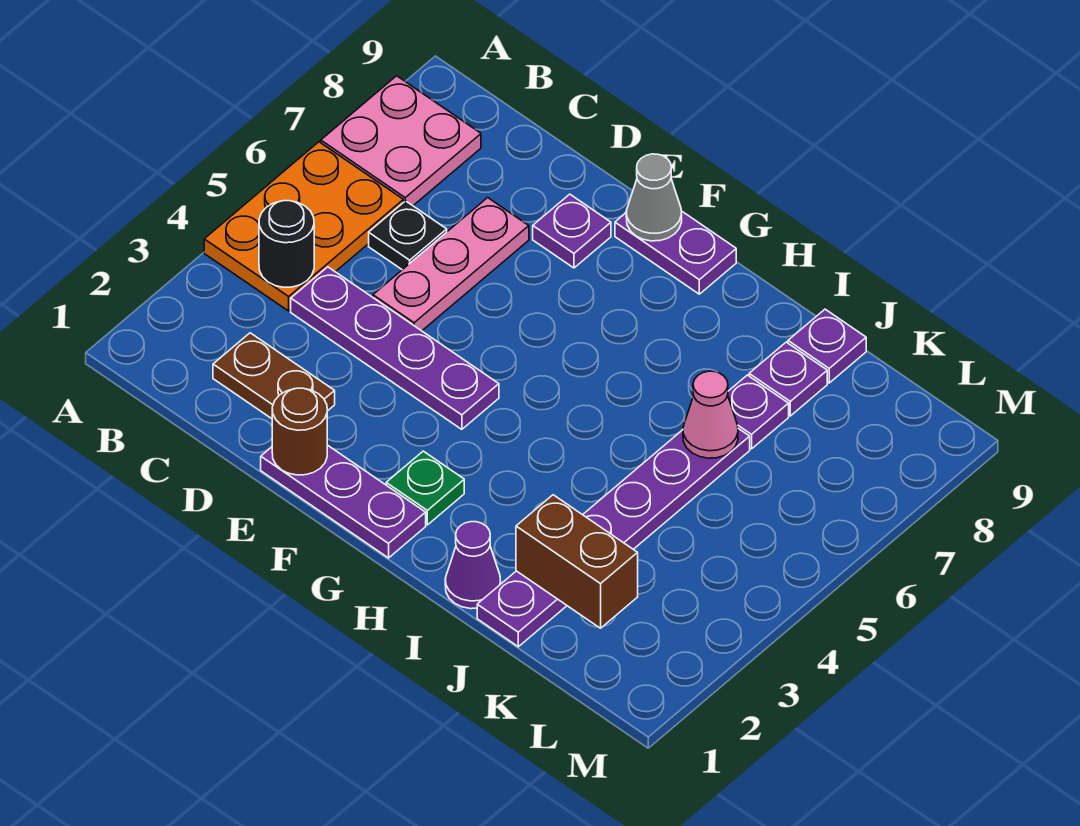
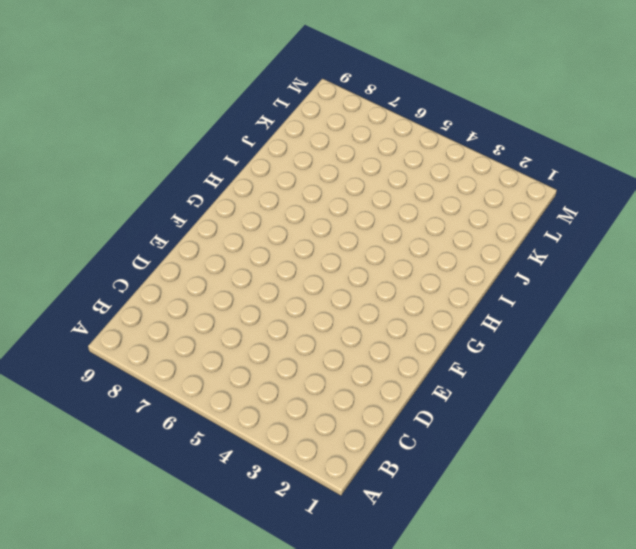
none -> orange plate A4:B6 level 1
none -> pink plate A7:B8 level 1
none -> brown plate C2:D2 level 1

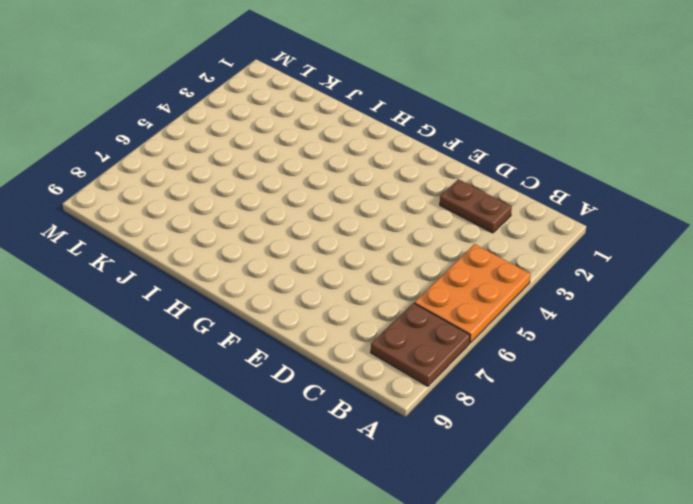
brown plate A7:B8 level 1 -> pink plate A7:B8 level 1
none -> purple plate C4:F4 level 1
none -> black plate C6 level 1
none -> pink plate D5:D7 level 1

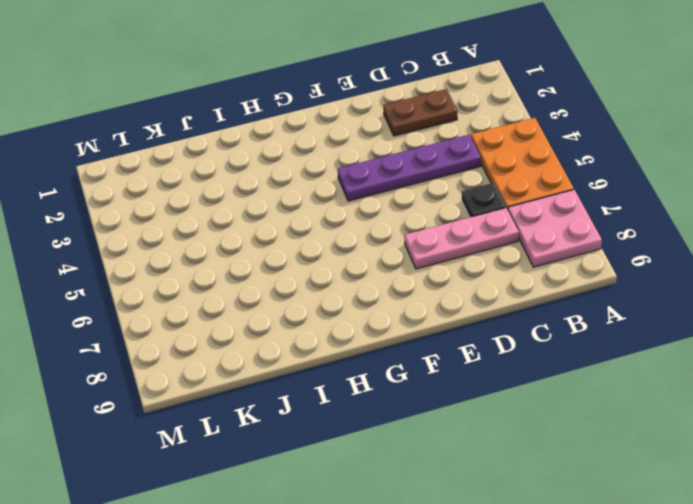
pink plate C7:E7 level 1 -> pink plate D5:D7 level 1
none -> purple plate E1:G1 level 1
none -> purple plate E8 level 1
none -> purple plate F9:G9 level 1

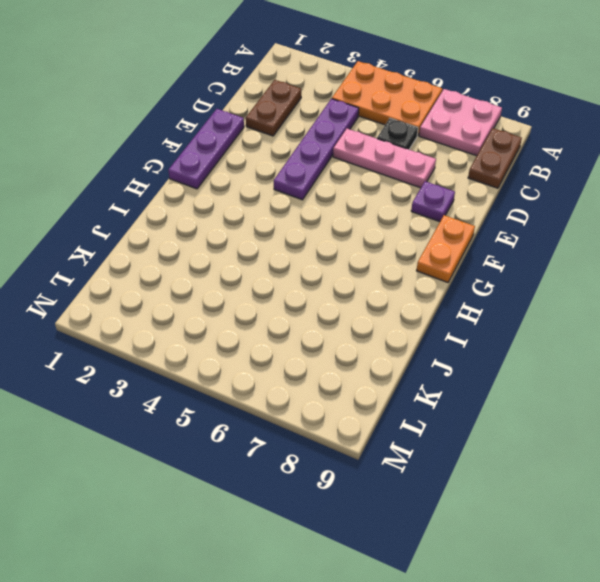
brown plate B9:C9 level 1 -> none
orange plate F9:G9 level 1 -> purple plate F9:G9 level 1
none -> green plate G2 level 1
none -> purple cone I1 level 1
none -> purple plate J1:J6 level 1

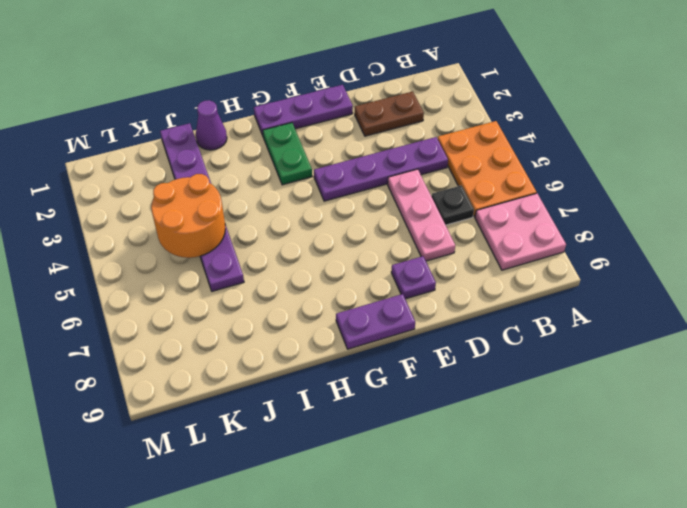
green plate G2:G3 level 1 -> green plate G2 level 1
orange round brick J4:K5 level 2 -> none
none -> purple plate J7 level 1
none -> purple plate J8 level 1
none -> purple plate J9 level 1

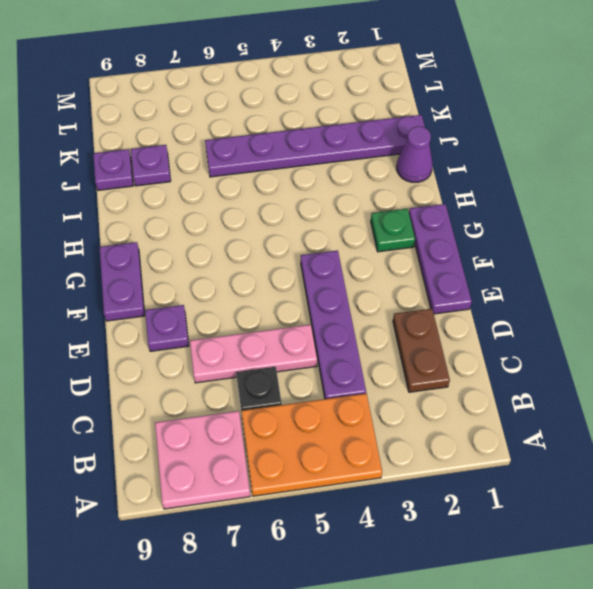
none -> purple plate J7 level 1
none -> black round brick B4 level 2
none -> brown round brick E1 level 2

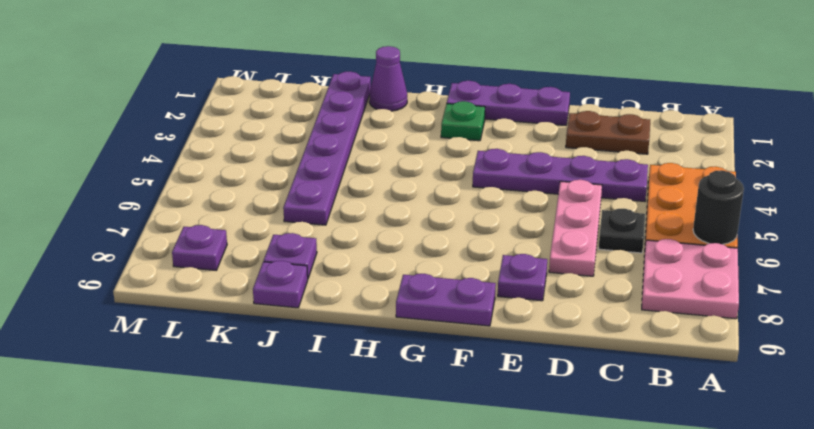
black round brick A6 level 2 -> black round brick B4 level 2
purple plate L8 level 1 -> purple plate J7 level 1
none -> brown round brick E1 level 2
none -> grey cone F9 level 2
none -> brown brick J2:K2 level 2

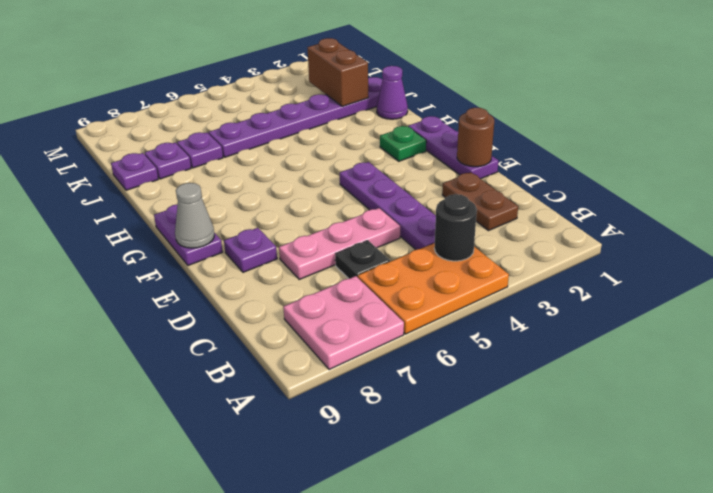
none -> pink cone J6 level 2

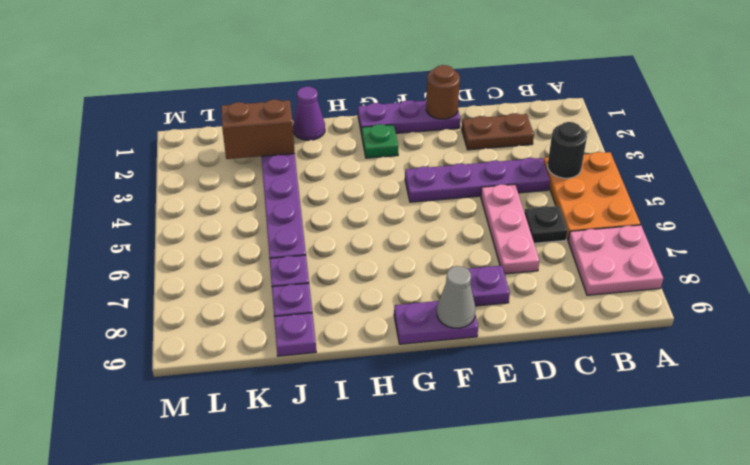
none -> pink cone J6 level 2

